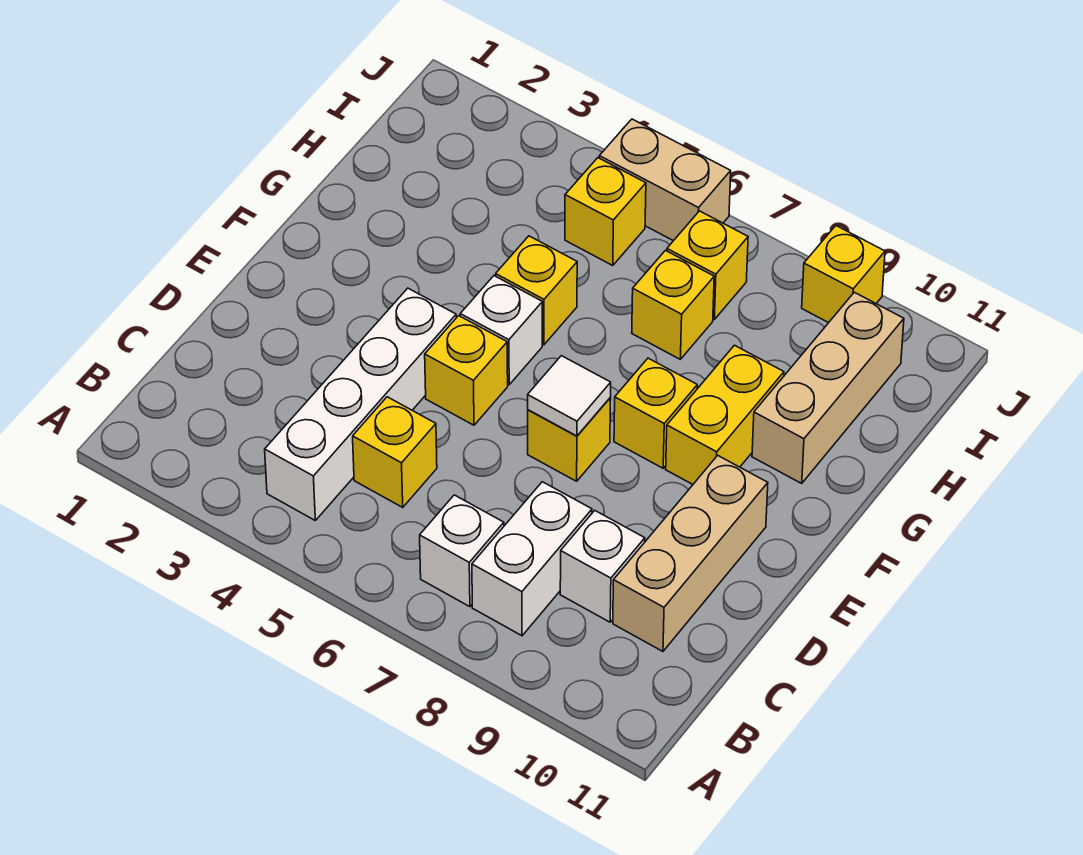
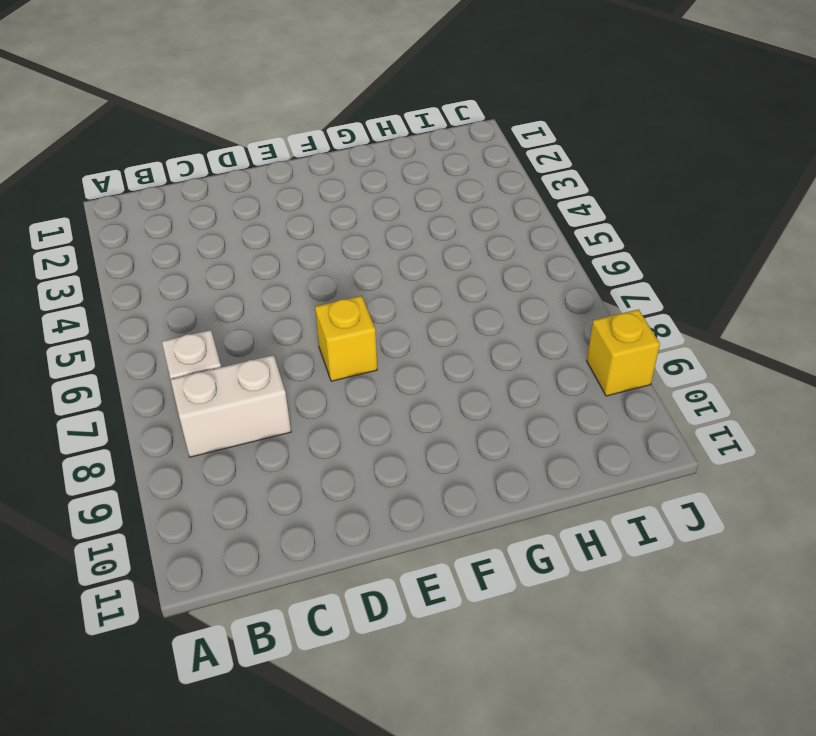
none -> white brick B4:E4 level 1
none -> yellow brick C5 level 1
none -> white brick C9 level 1

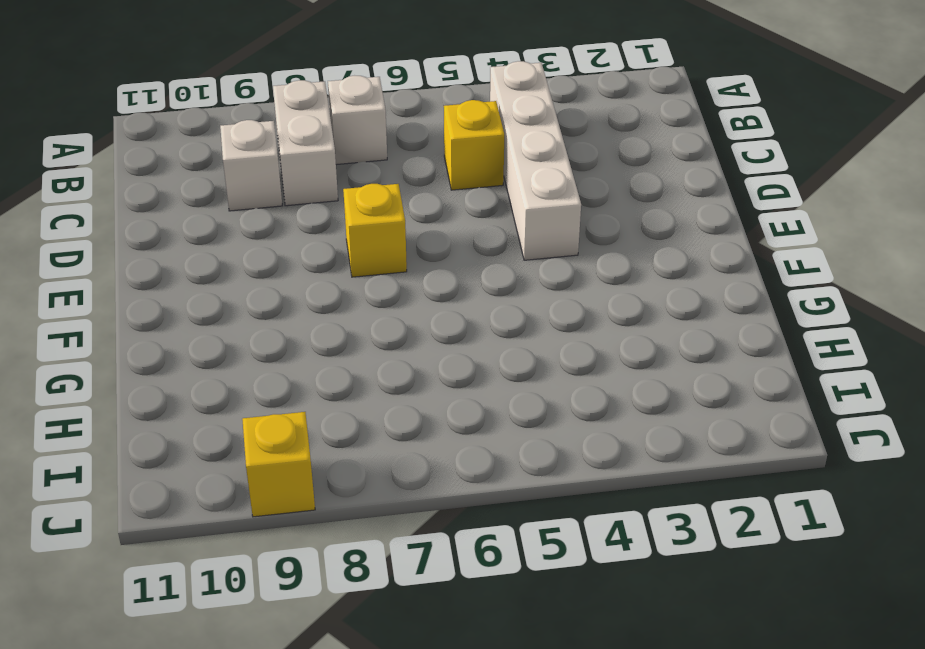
none -> tan brick C10:E10 level 1
none -> yellow brick E5 level 1
none -> white brick F5 level 1

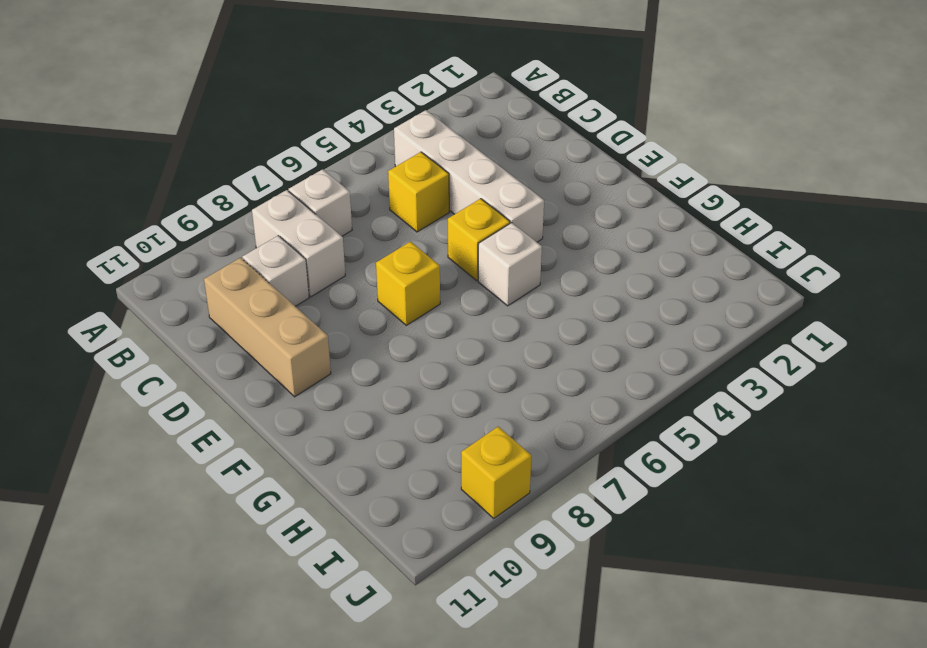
none -> yellow brick F8 level 1
none -> yellow brick F9:G9 level 1
none -> yellow brick G5 level 1

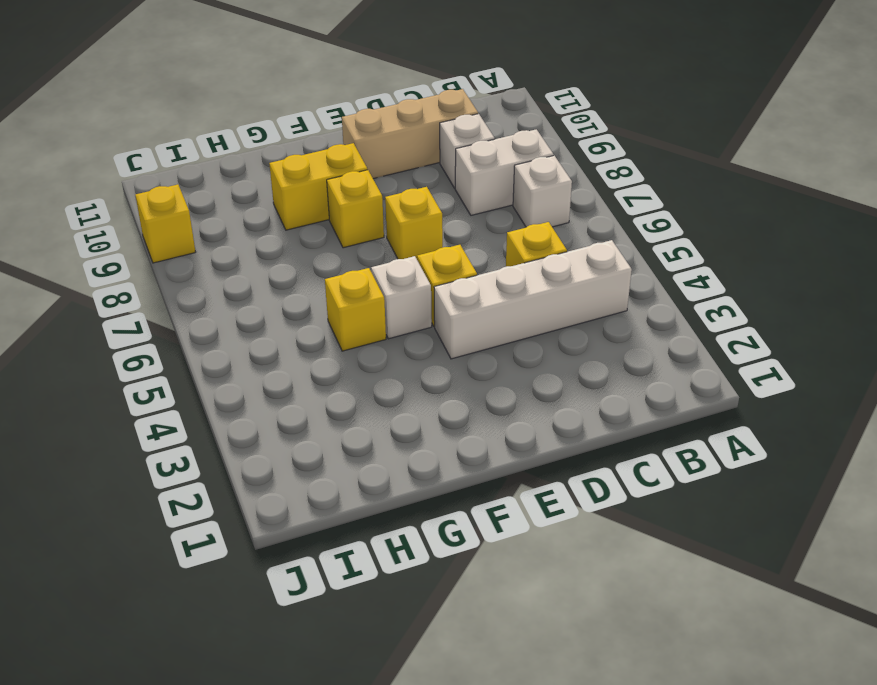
none -> tan brick G10:I10 level 1
none -> yellow brick H7 level 1
none -> yellow brick I5 level 1

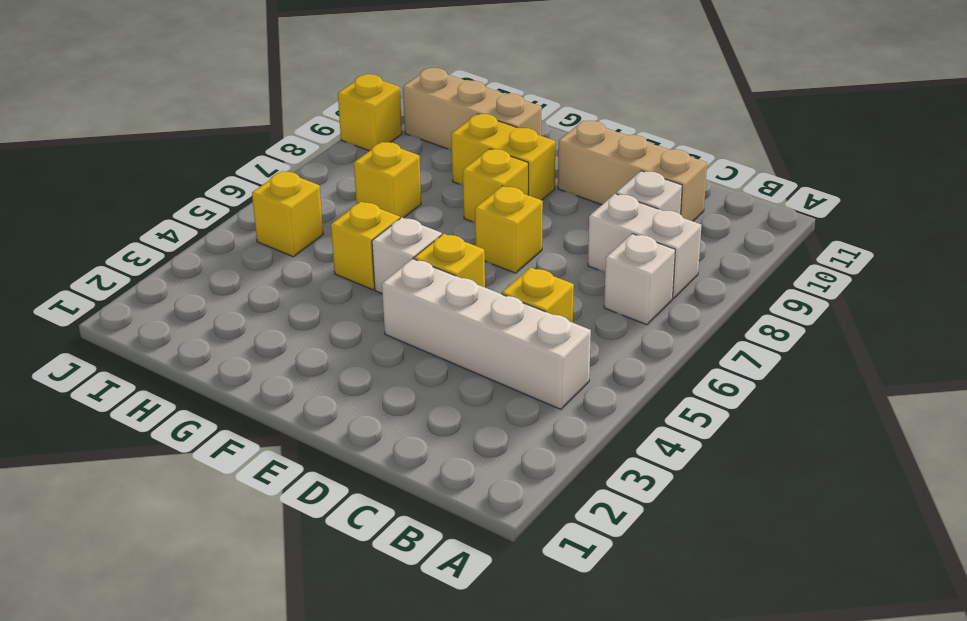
none -> yellow brick I7 level 1
none -> tan brick J5:J6 level 1
none -> white tile E7 level 2

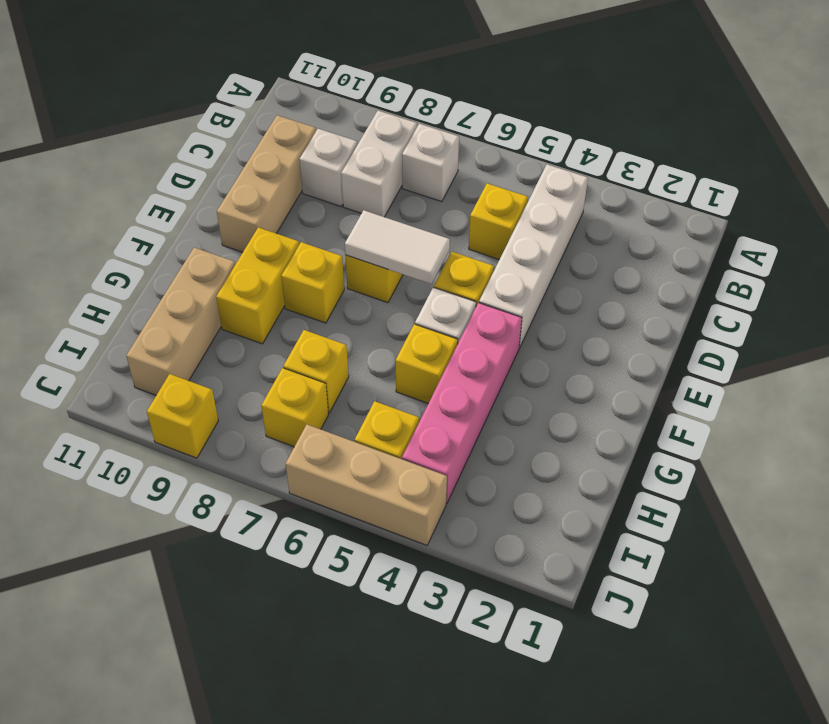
white tile E6:E7 level 2 -> white tile E7 level 2
pink brick F4:I4 level 1 -> none
tan brick J4:J6 level 1 -> tan brick J5:J6 level 1

